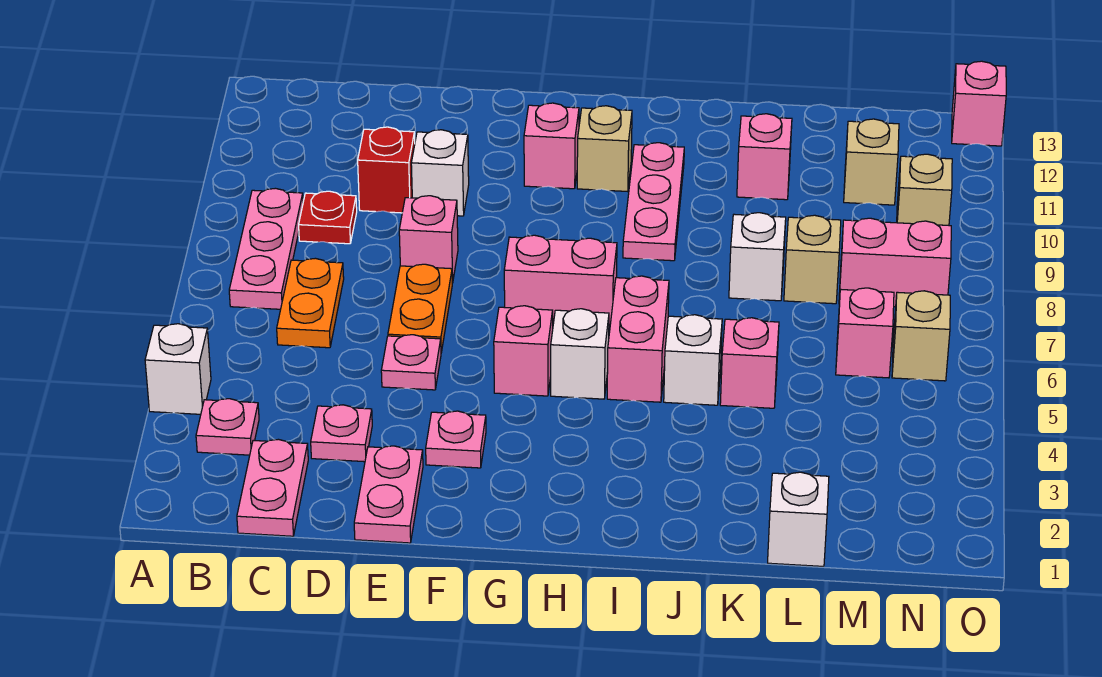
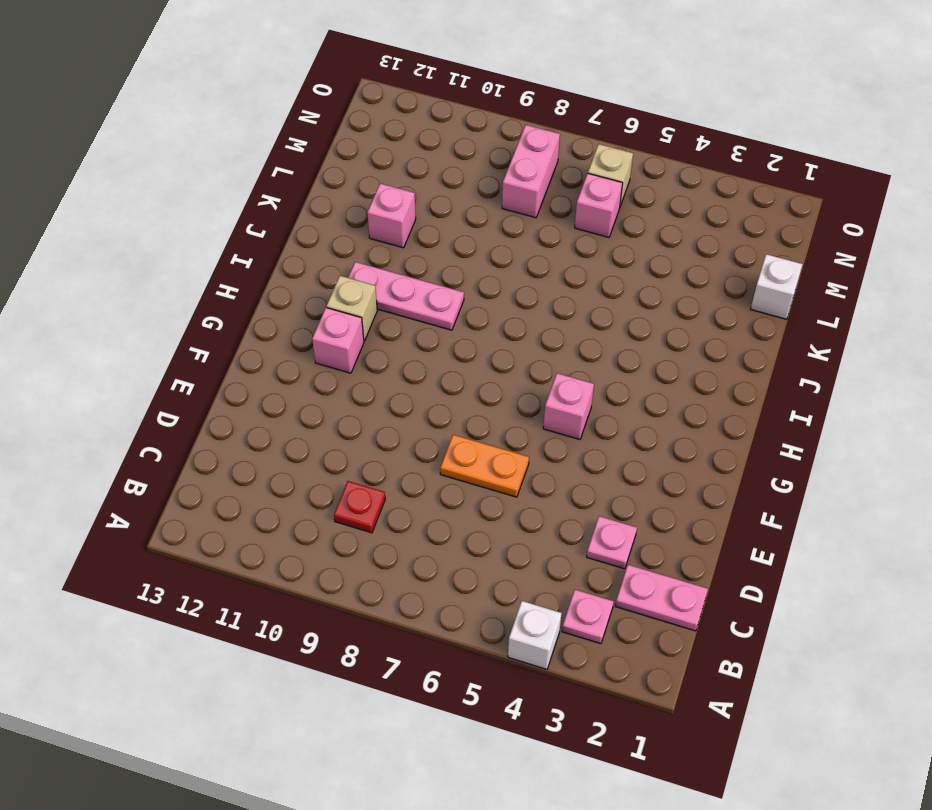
none -> pink plate B7:B9 level 1
none -> orange plate C6:C7 level 1
none -> red brick D10 level 1
none -> pink plate E1:E2 level 1

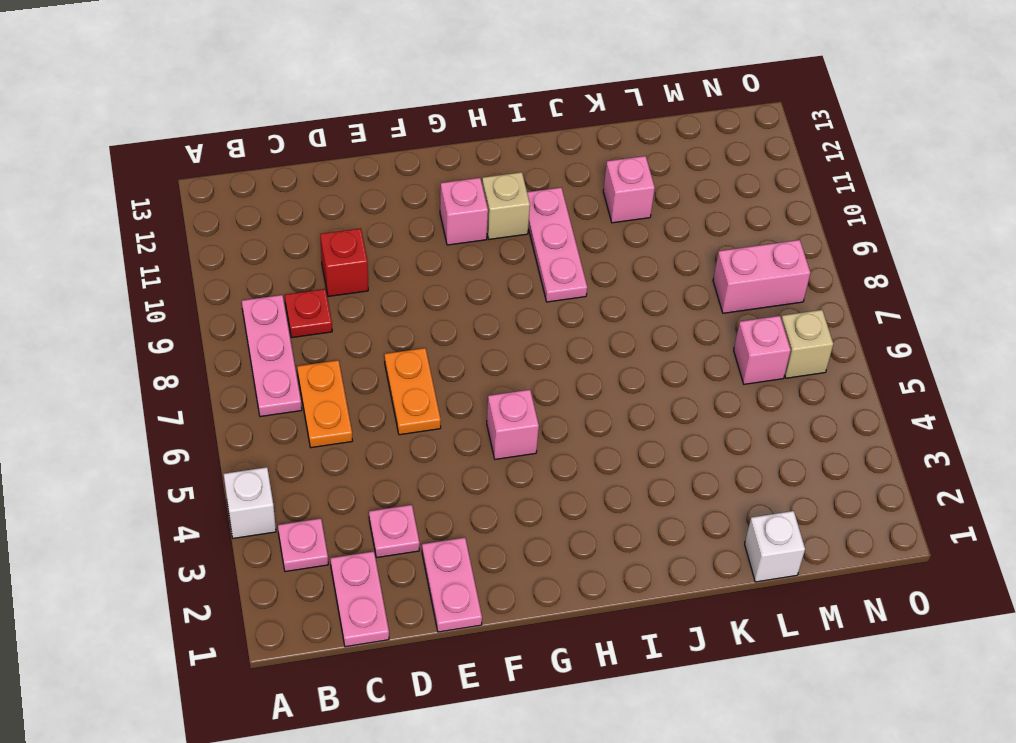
none -> pink plate E5 level 1
none -> pink brick E8 level 1
none -> white brick E10 level 1
none -> pink plate F3 level 1

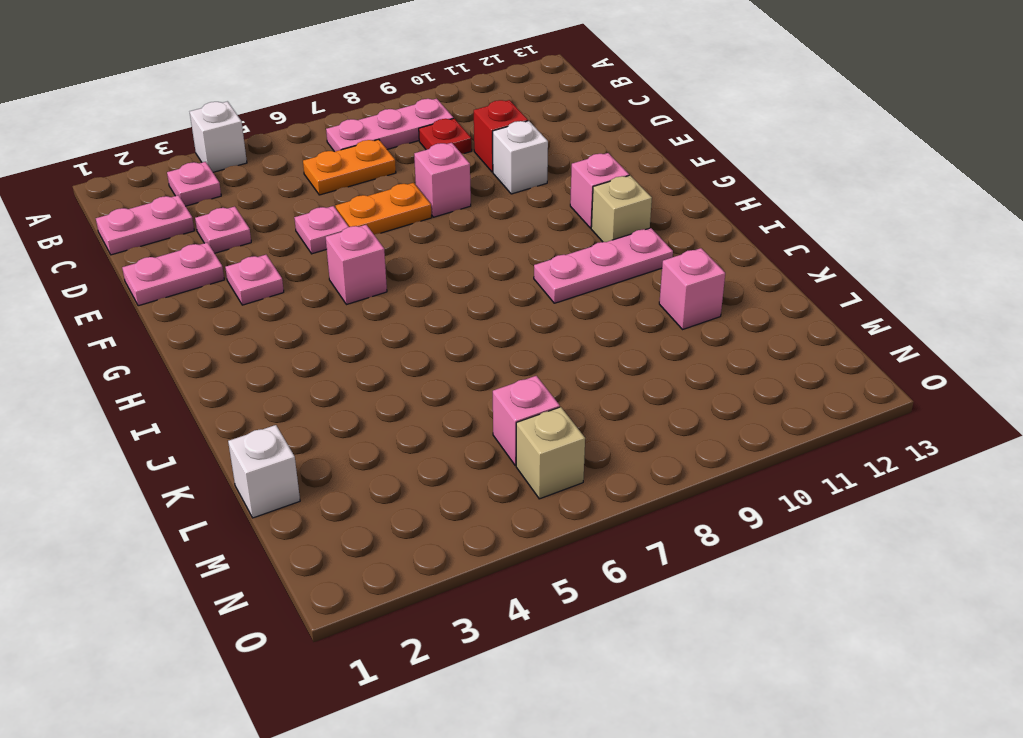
none -> pink brick G7:H7 level 1
none -> white brick H5 level 1
none -> pink brick I5:I6 level 1
none -> white brick J5 level 1

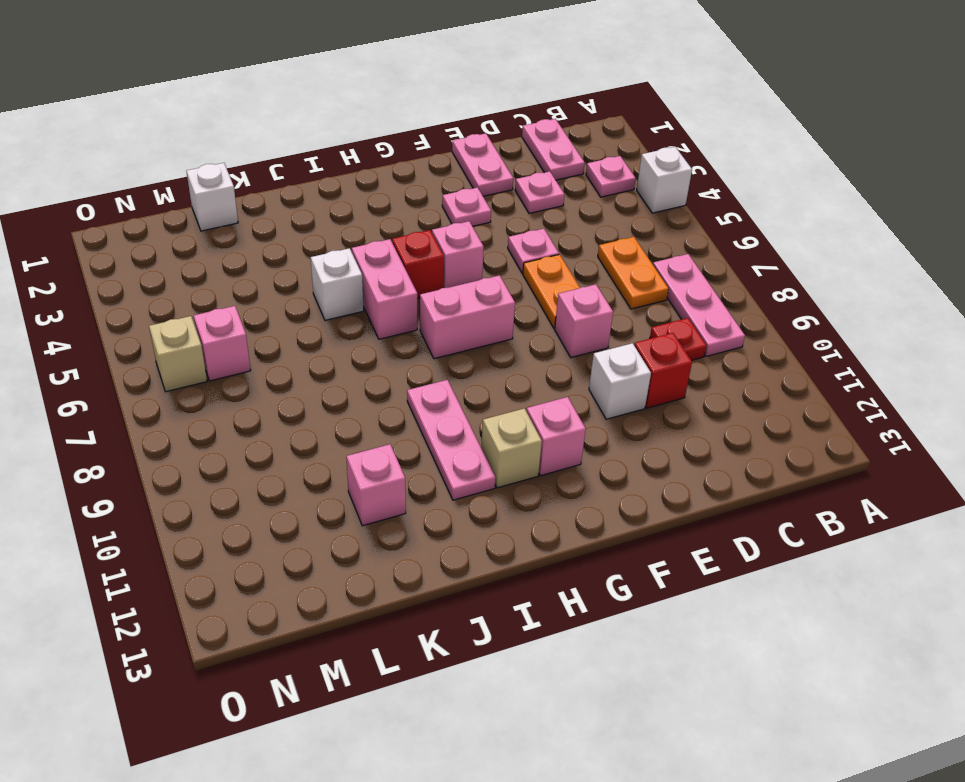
red brick H5 level 1 -> white brick H5 level 1
none -> pink brick K5 level 1
none -> white brick K8 level 1
none -> tan brick L8 level 1
none -> pink brick M8:N8 level 1

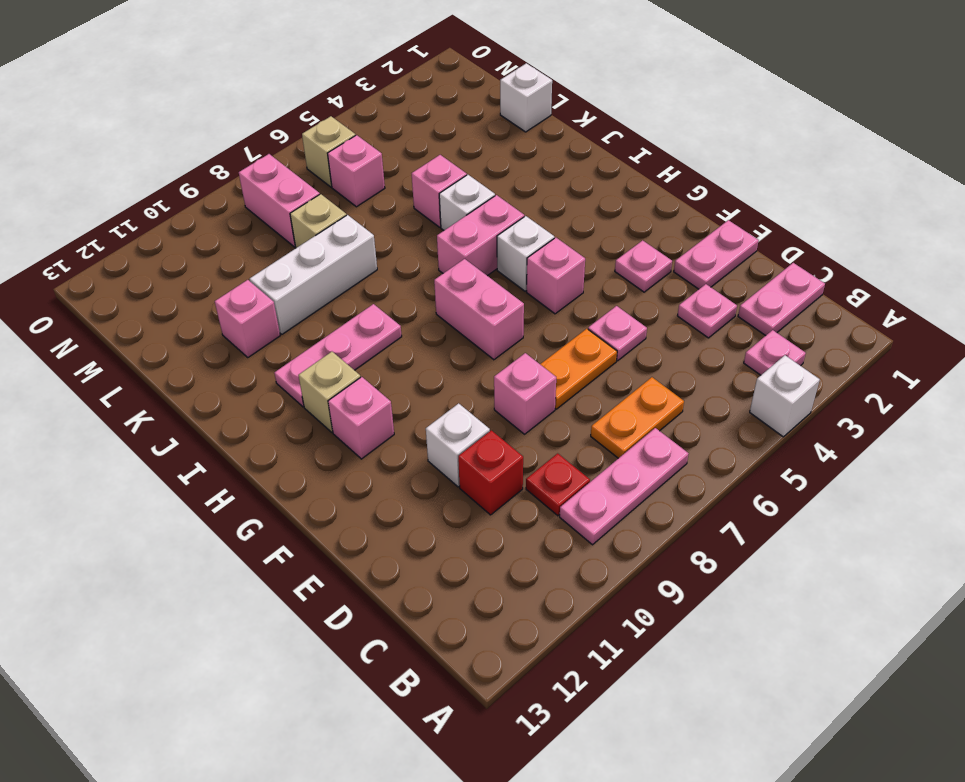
white brick K8:K10 level 1 -> white brick K8 level 1
none -> tan brick M11 level 1
none -> tan brick N10 level 1
none -> pink brick O13 level 1

